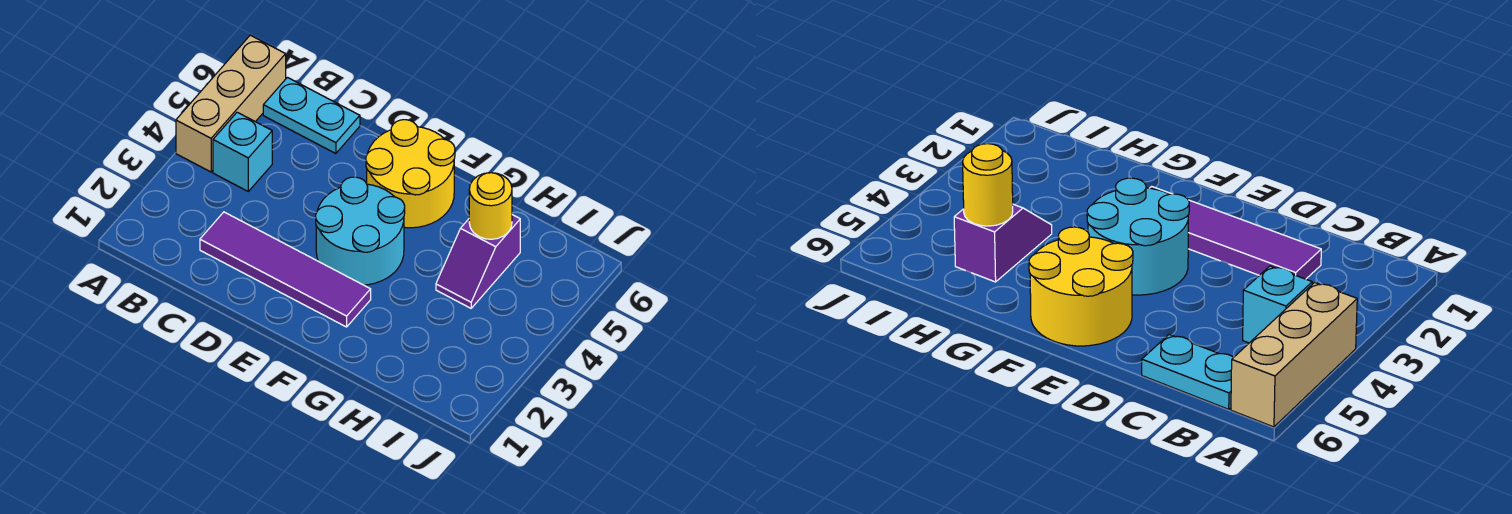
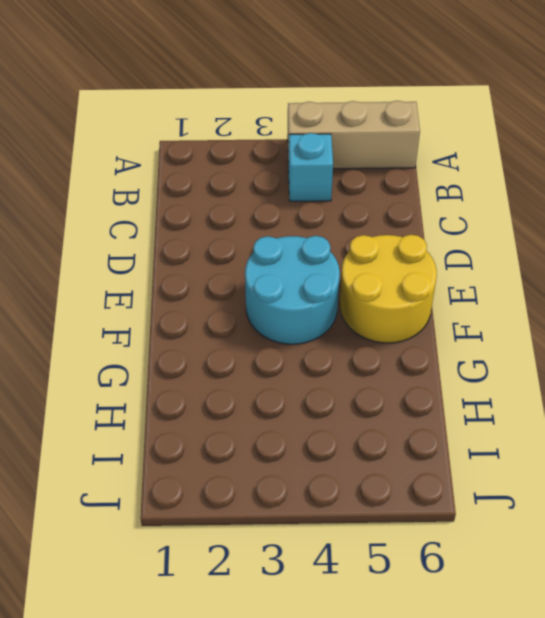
none -> cyan plate B6:C6 level 1
none -> purple tile C2:F2 level 1

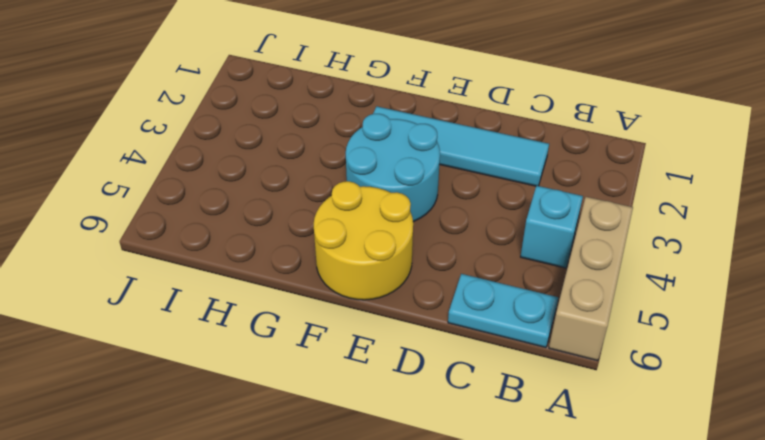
cyan tile C2:F2 level 1 -> purple tile C2:F2 level 1
none -> purple slope H4:H5 level 1 top 5
none -> yellow round brick H5 level 2

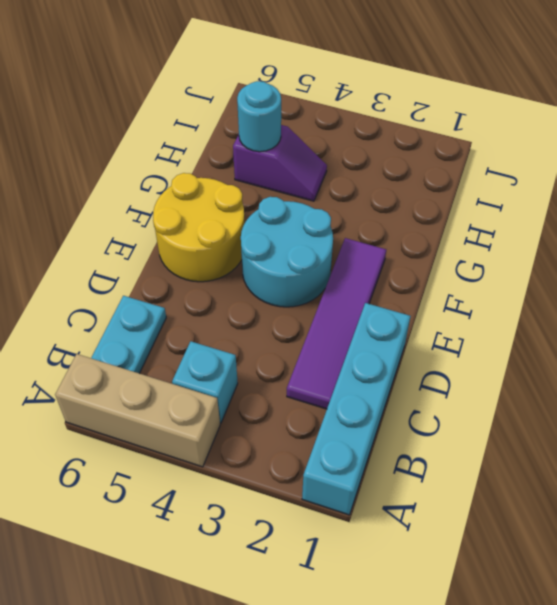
cyan brick A1:D1 level 1 -> none
cyan round brick H5 level 2 -> yellow round brick H5 level 2

